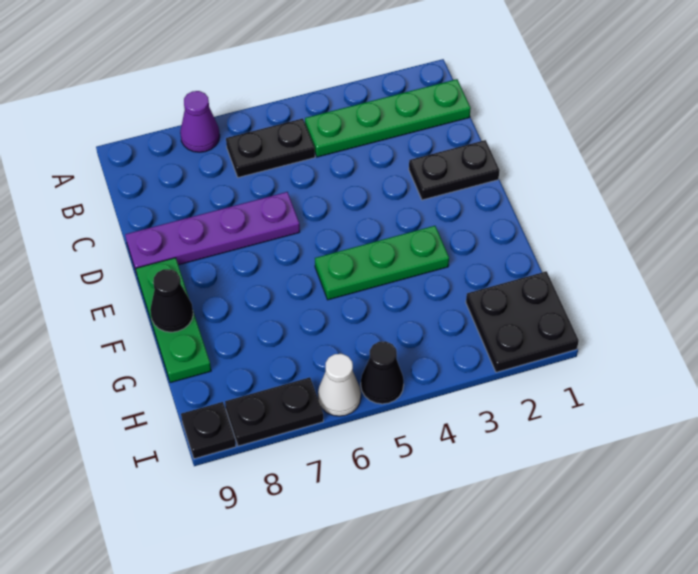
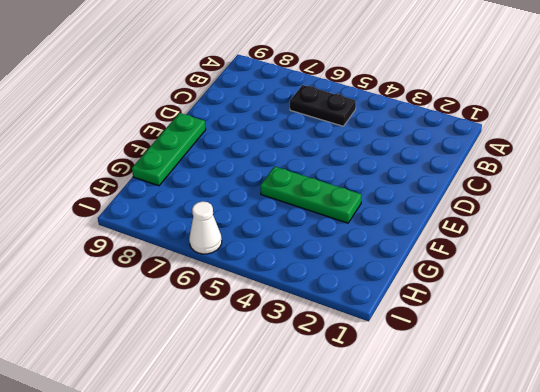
none -> purple cone A7 level 1
none -> green plate B1:B4 level 1
none -> black plate D1:D2 level 1

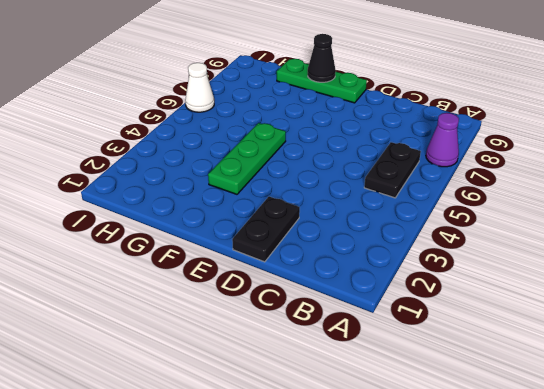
none -> green plate B1:B4 level 1
none -> purple plate D6:D9 level 1
none -> black plate H1:I2 level 1

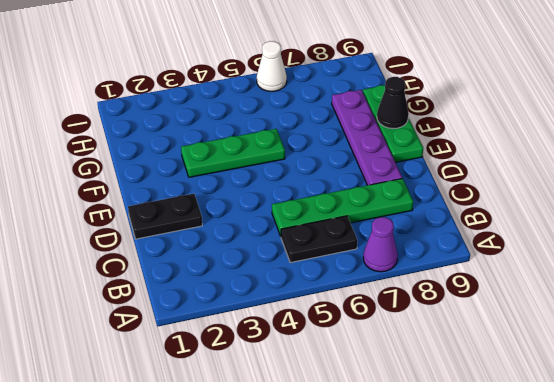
green plate C5:C8 level 1 -> green plate B1:B4 level 1
purple plate D8:G8 level 1 -> purple plate D6:D9 level 1
none -> black plate H1:I2 level 1
none -> black cone I5 level 1
none -> black plate I7:I8 level 1

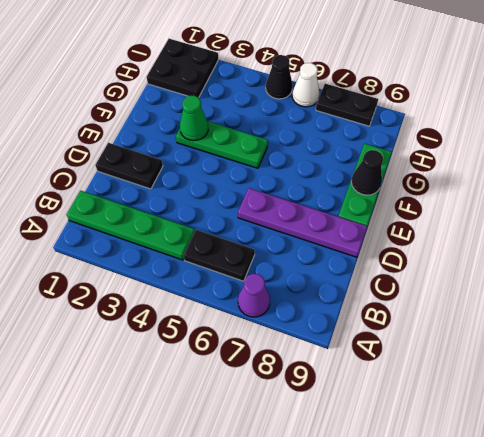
green cone F3 level 2 -> none
none -> black plate I9 level 1

